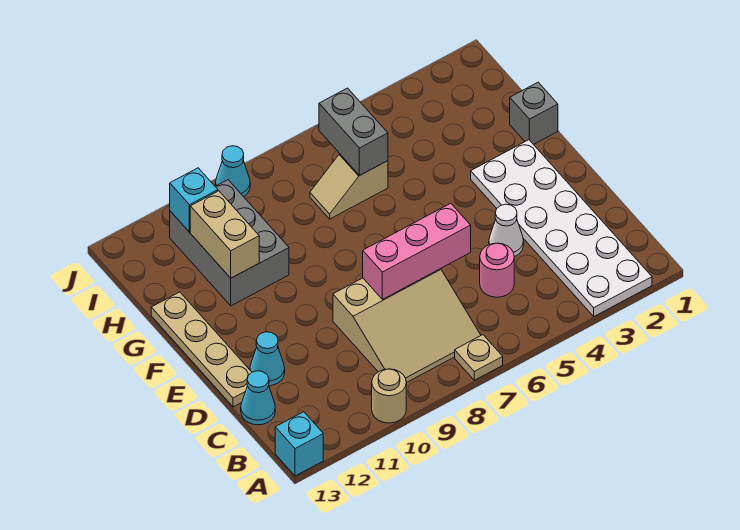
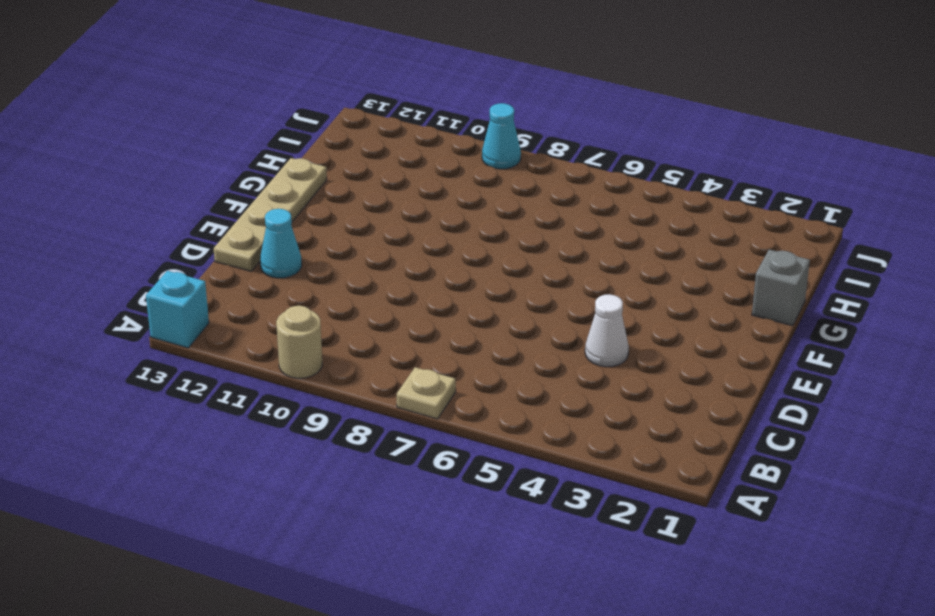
none -> white plate A2:F3 level 1
none -> tan slope B7:D9 level 1 top D
none -> pink round brick C5 level 1

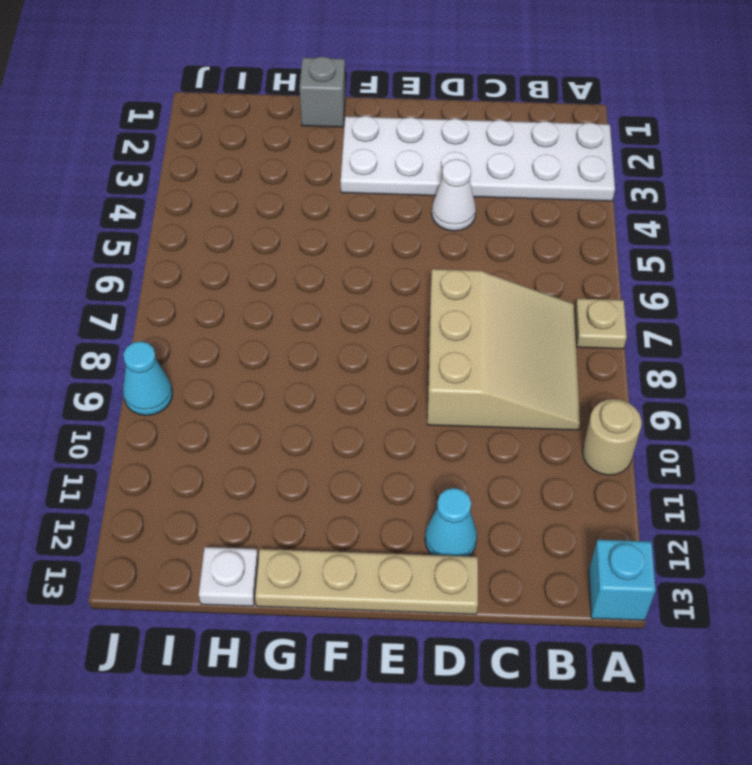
white plate H13 level 1 -> none
none -> pink round brick C5 level 1
none -> cyan cone C13 level 1
none -> grey brick G10:I11 level 1

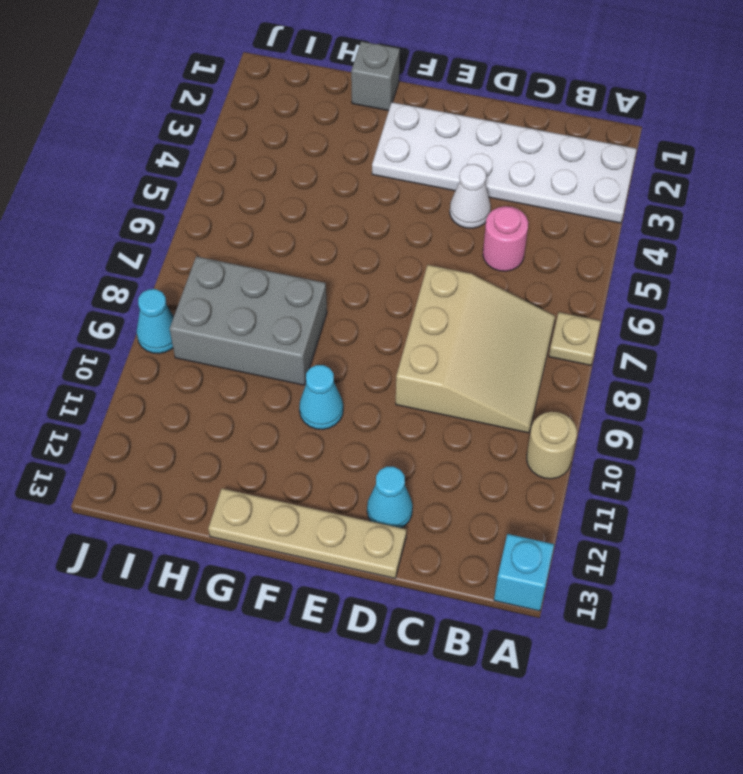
cyan cone F10 level 1 -> cyan cone C13 level 1
grey brick G8:I9 level 1 -> grey brick G10:I11 level 1
none -> tan slope H6:H7 level 1 top 6
none -> pink brick D6:D8 level 2
none -> tan brick G11:H11 level 2

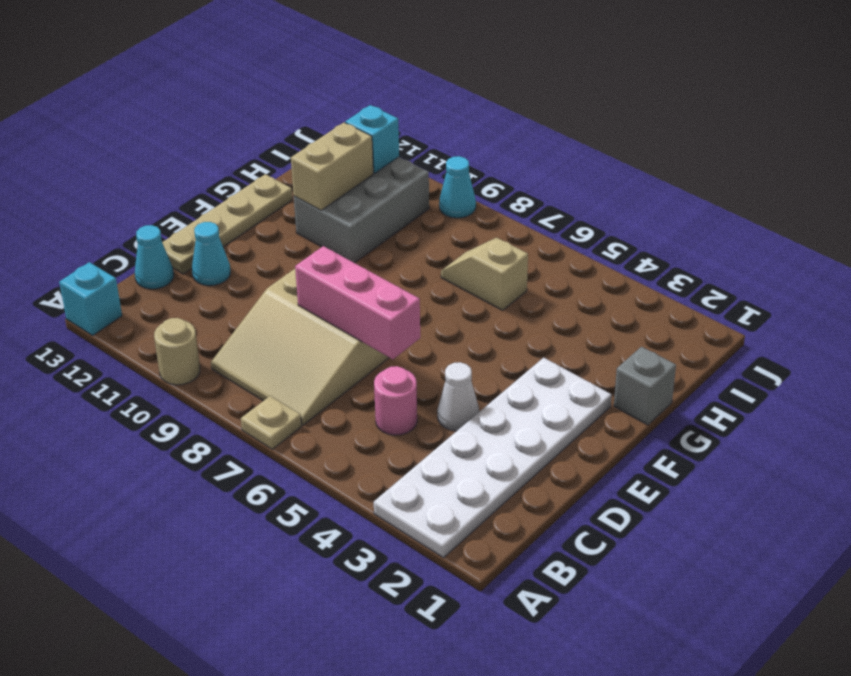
none -> grey brick H6:I6 level 2

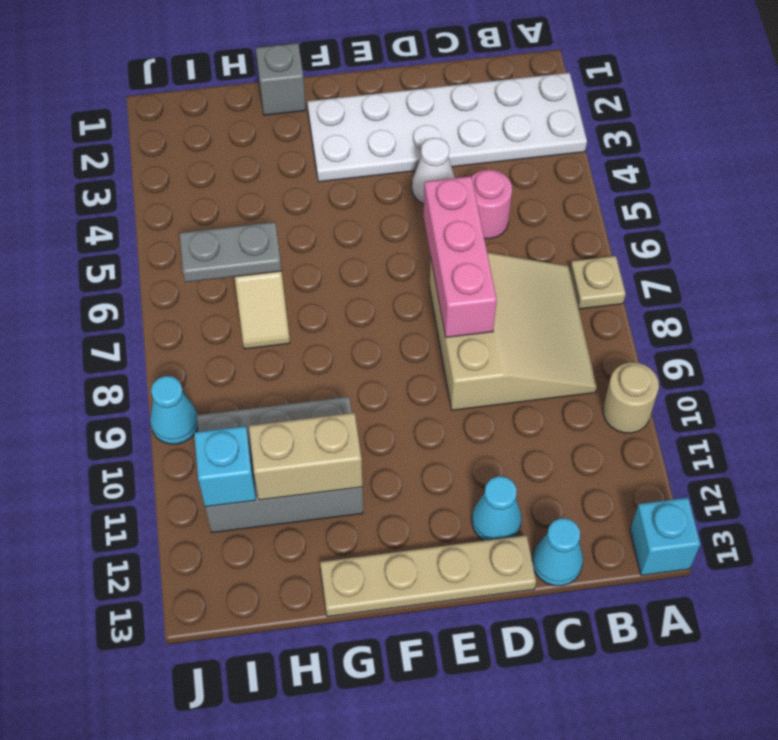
grey plate H6:I6 level 2 -> grey brick H6:I6 level 2

